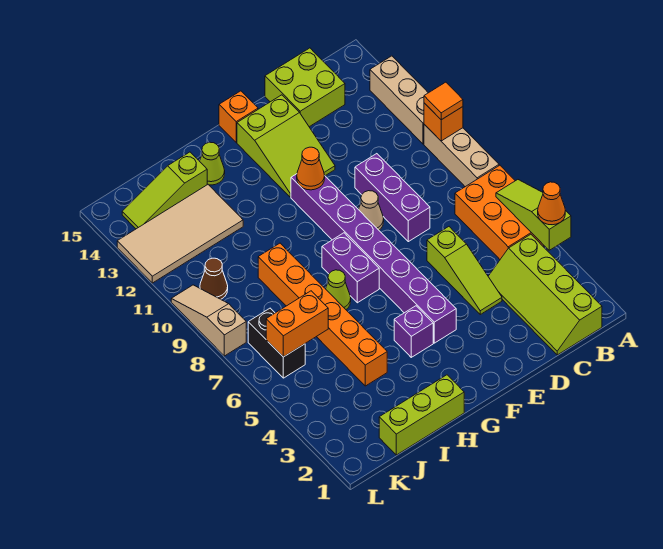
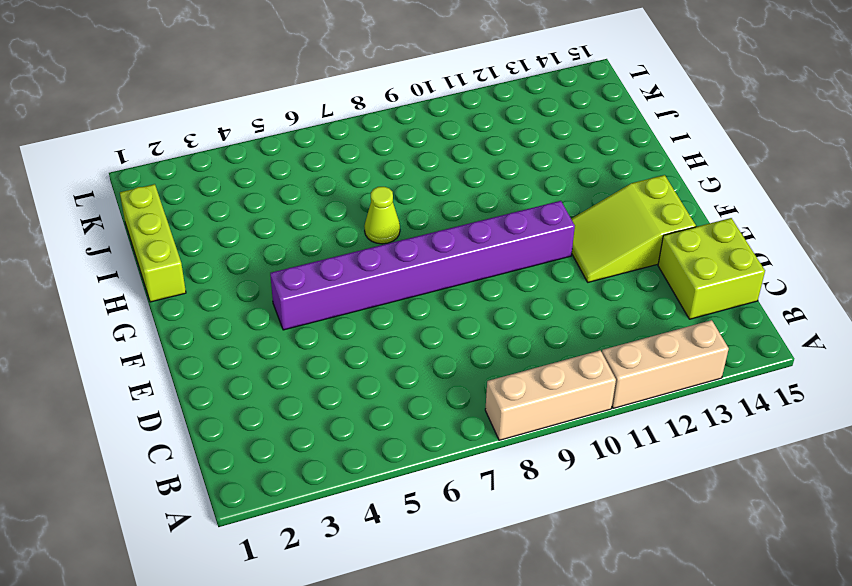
none -> orange brick A5:B7 level 1
none -> lime slope B1:C4 level 1 top B
none -> lime slope D4:D6 level 1 top 6

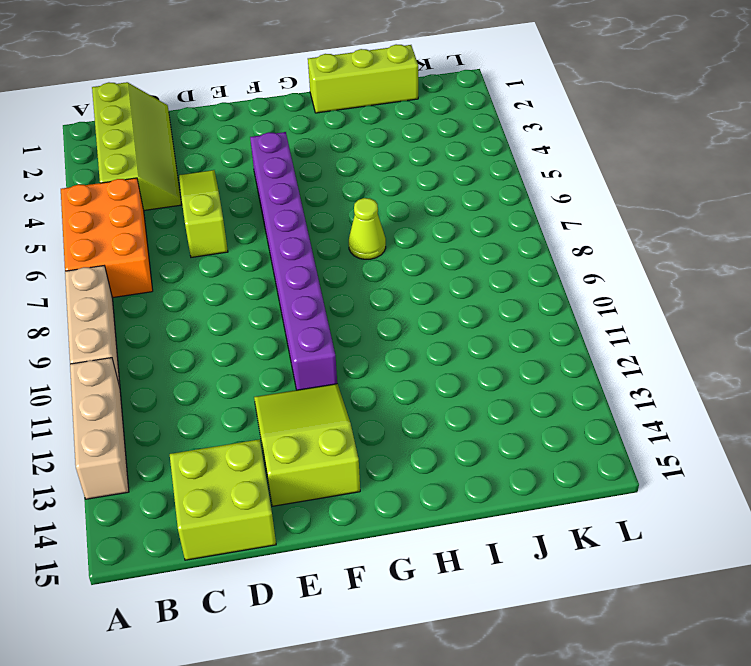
none -> purple brick D8:D10 level 1
none -> tan cone E9 level 1
none -> orange brick F15 level 1

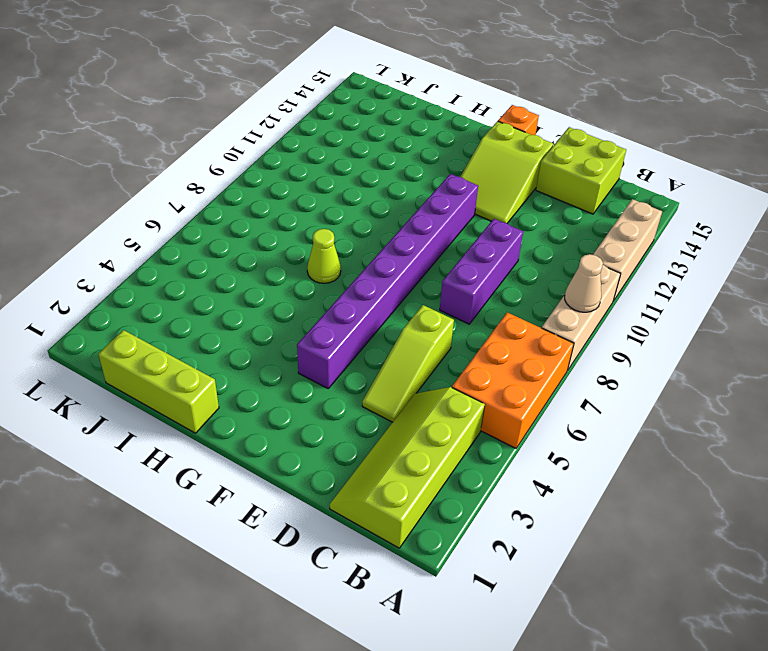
tan cone A9 level 2 -> tan cone E9 level 1
none -> purple brick G4 level 1
none -> purple brick G7:G8 level 1
none -> lime cone H14 level 1

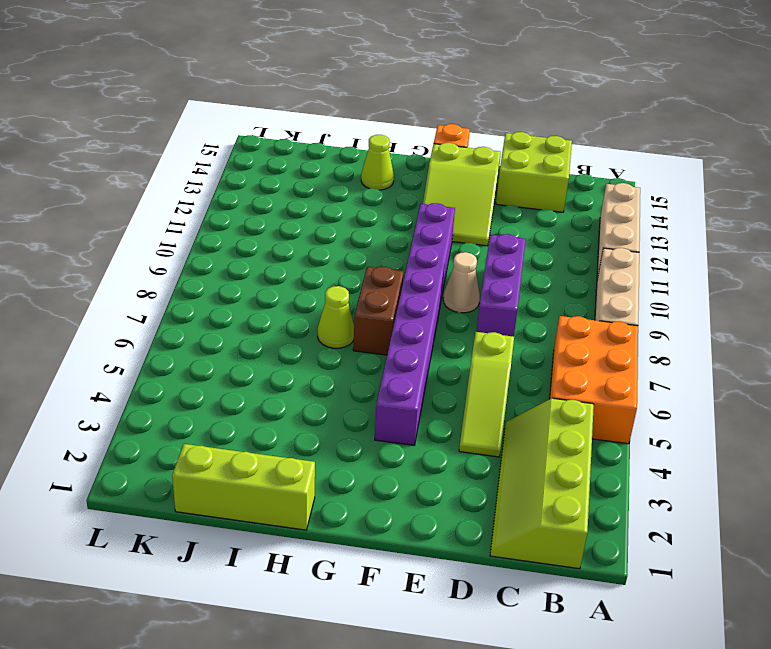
brown brick G7:G8 level 1 -> purple brick G7:G8 level 1
none -> purple brick G4 level 1
none -> orange brick I4:I9 level 1
none -> tan tile I12:L13 level 1

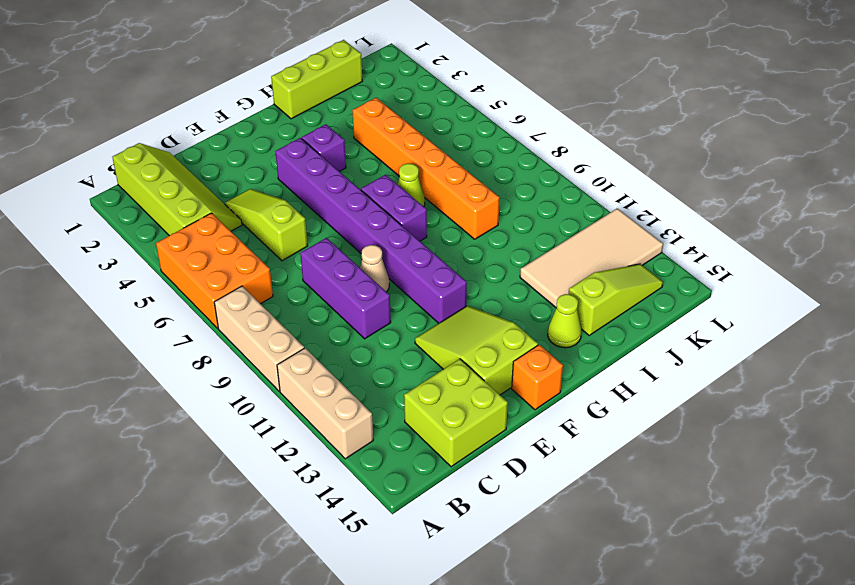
none -> black brick K6:K7 level 1
none -> brown cone K10 level 1
none -> tan slope L8:L10 level 1 top 8

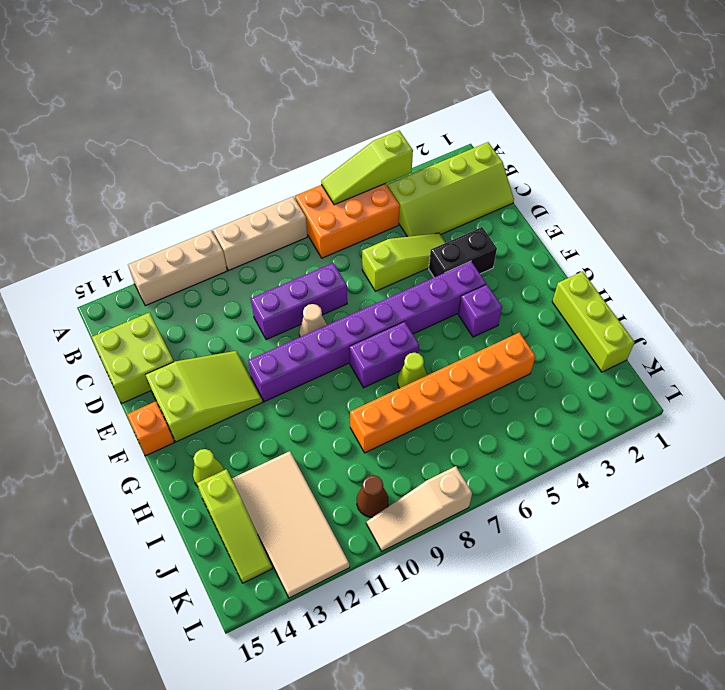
black brick E3:E4 level 1 -> black brick K6:K7 level 1
none -> orange brick A10 level 2
none -> orange cone F11 level 2
none -> orange brick J6:K6 level 2

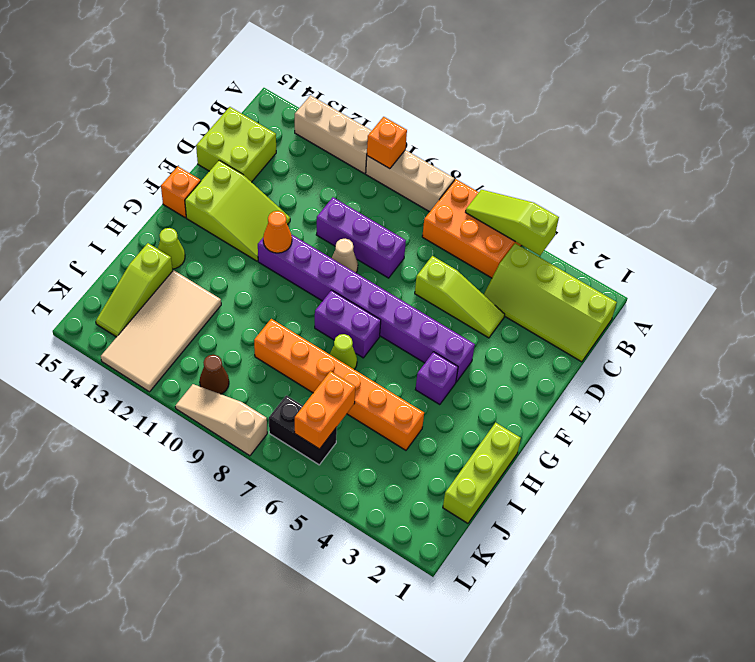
none -> orange cone A4 level 3
none -> orange tile A10 level 3

